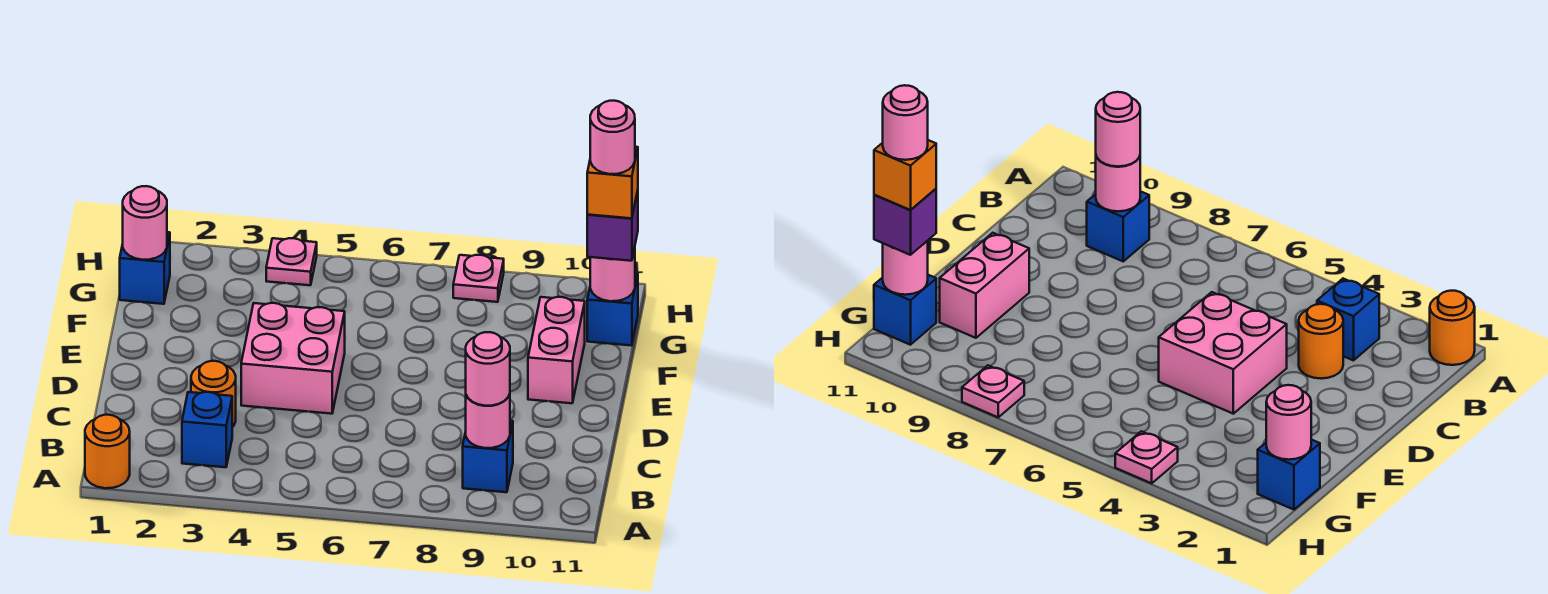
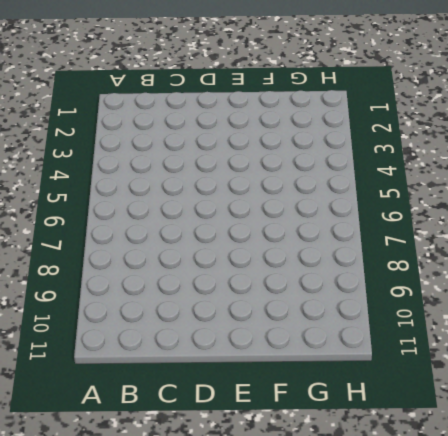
none -> orange round brick A1 level 1
none -> blue brick B3 level 1
none -> blue brick B9 level 1

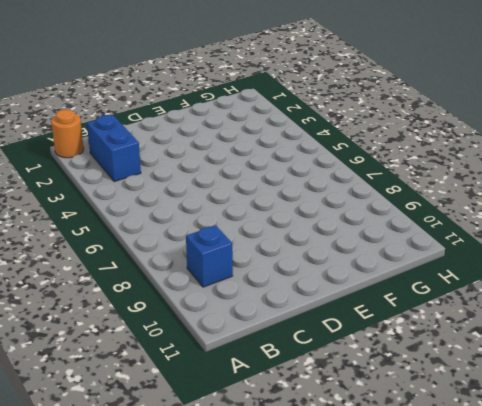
blue brick B2:B3 level 1 -> blue brick B3 level 1
none -> orange round brick C3 level 1
none -> pink brick D4:E5 level 1
none -> pink brick E10:F10 level 1

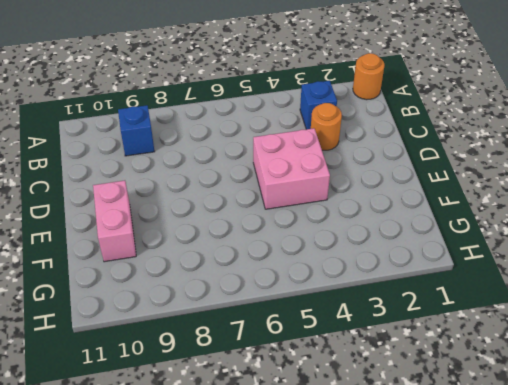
none -> blue brick G1 level 1
none -> blue brick G11 level 1
none -> pink plate H4 level 1

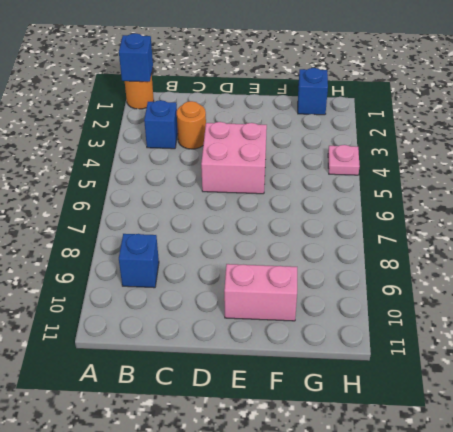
blue brick A1 level 2 -> blue brick G11 level 1
none -> pink plate H8 level 1
none -> pink round brick B9 level 2
none -> pink round brick G1 level 2

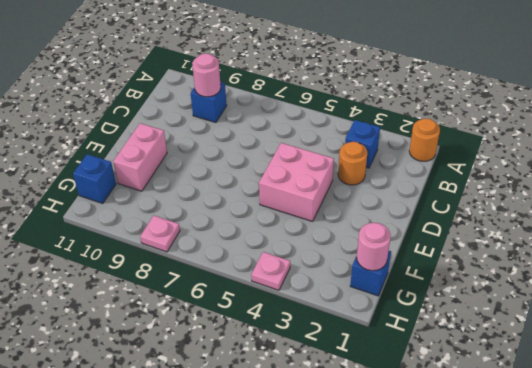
none -> pink round brick G11 level 2
none -> pink round brick B9 level 3
none -> purple brick G11 level 3

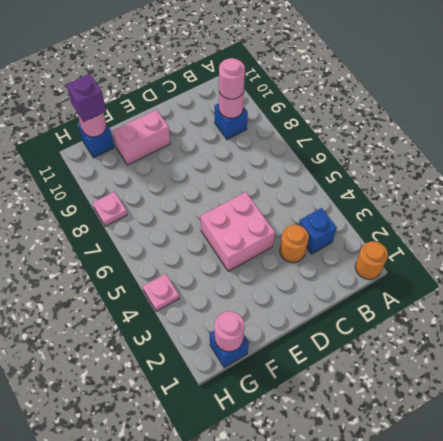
none -> orange brick G11 level 4
none -> pink round brick G11 level 5

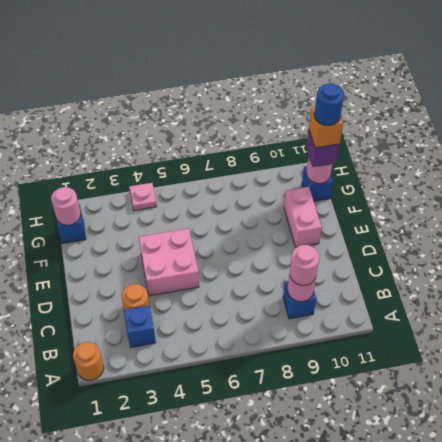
blue round brick G11 level 5 -> pink round brick G11 level 5
none -> pink plate H8 level 1

